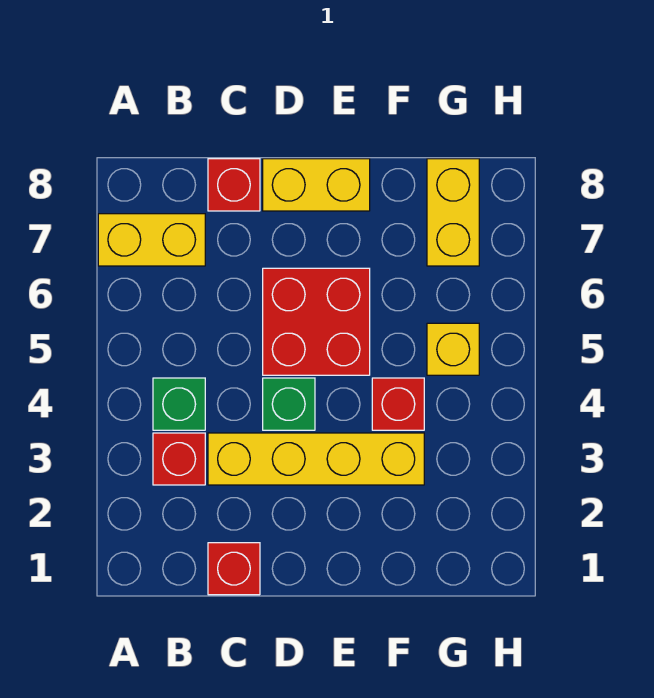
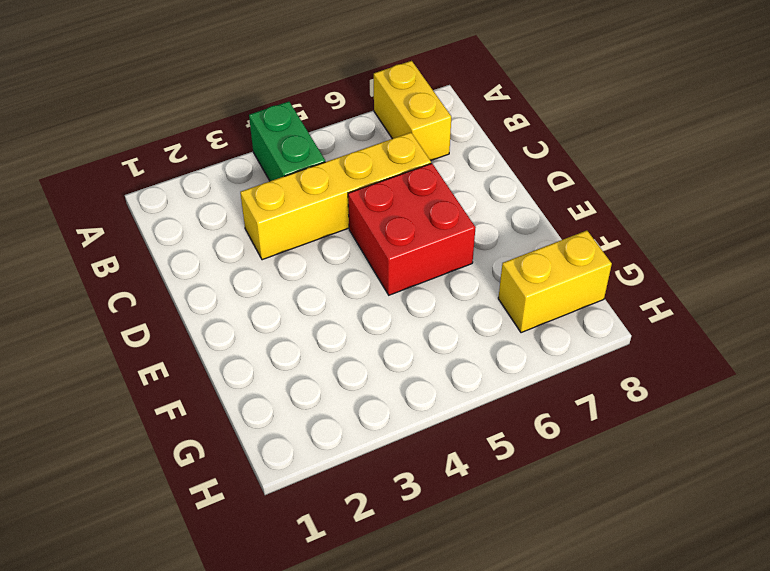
green brick A4:B4 level 1 -> green brick B4 level 1
yellow brick C3:C6 level 1 -> yellow brick C3:F3 level 1
none -> red brick B3 level 1
none -> red brick C1 level 1
none -> red brick C8 level 1

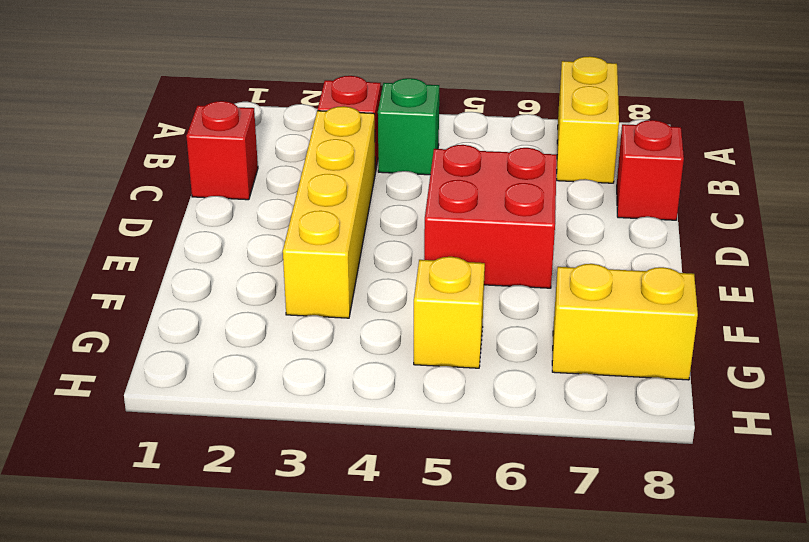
none -> green brick D4 level 1
none -> yellow brick D8:E8 level 1
none -> red brick F4 level 1

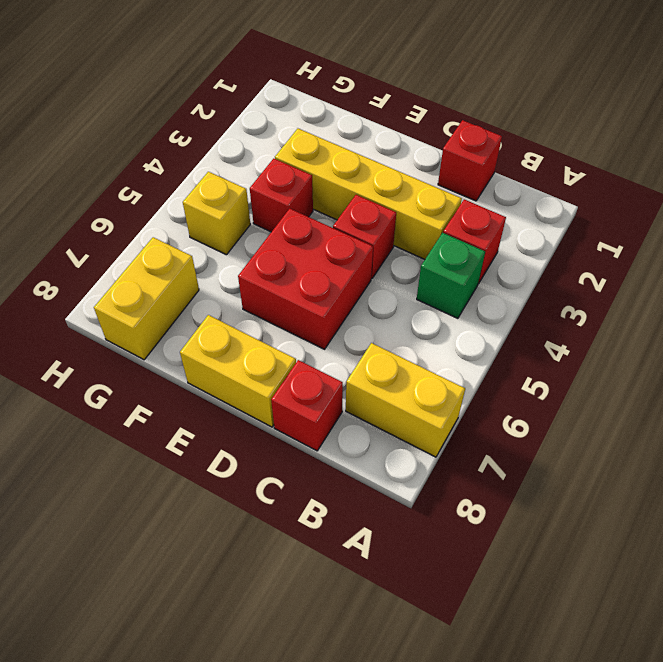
red brick D4 level 1 -> green brick D4 level 1

